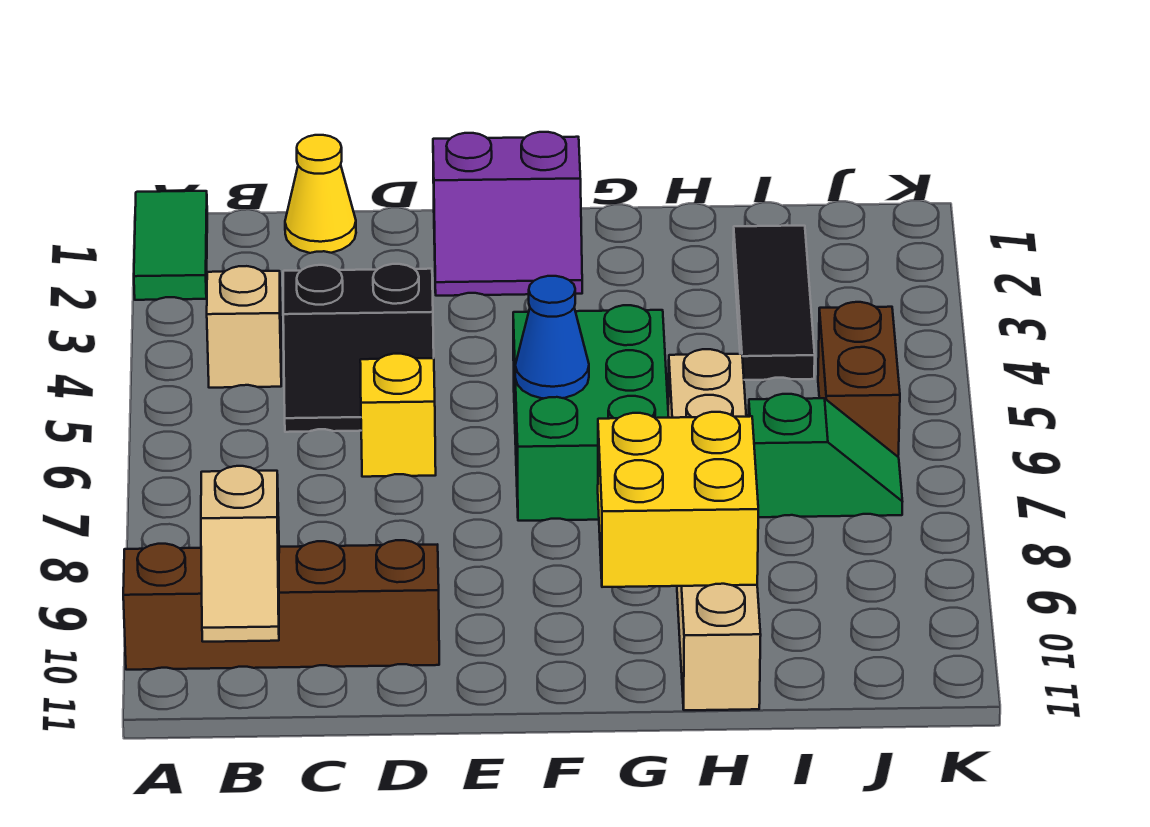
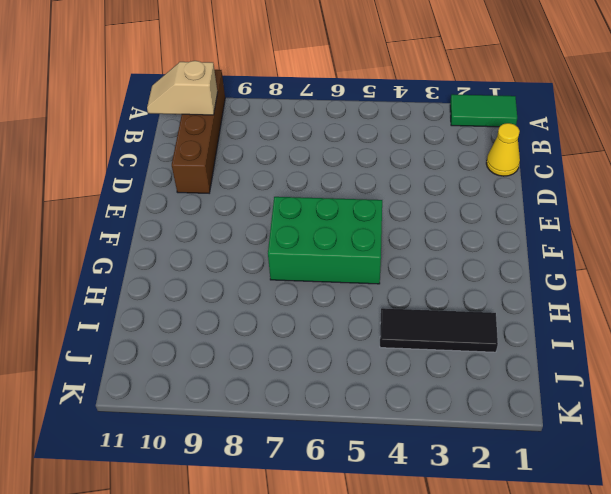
none -> tan brick B4 level 1
none -> black slope C4:D5 level 1 top 4
none -> yellow brick D6 level 1

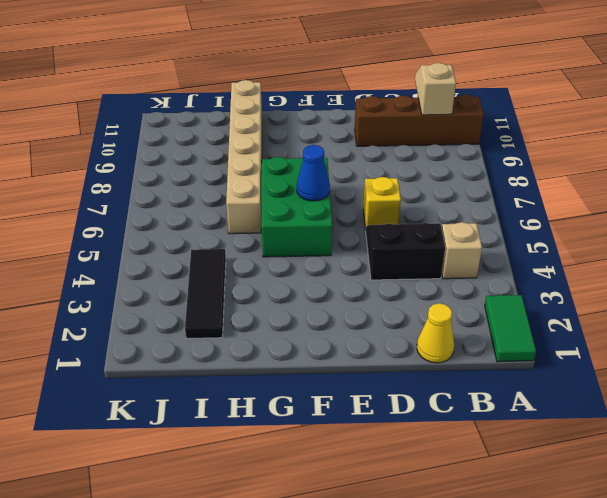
none -> purple slope E1:F2 level 1 top 1
none -> green slope I7:J7 level 1 top I
none -> brown brick J5:J6 level 1

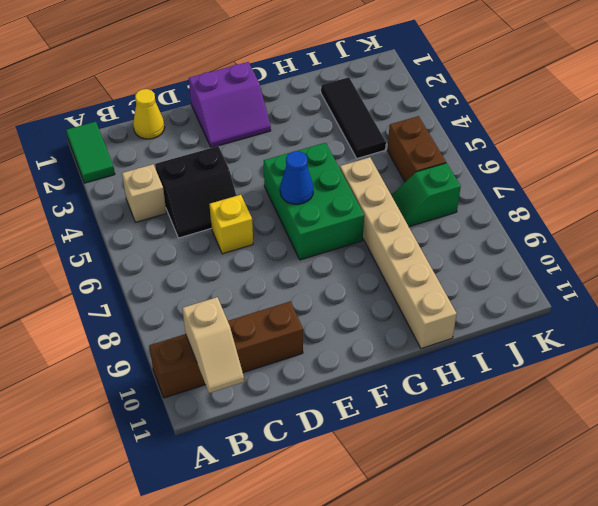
green slope I7:J7 level 1 top J -> green slope I7:J7 level 1 top I
none -> yellow brick G9:H10 level 2

